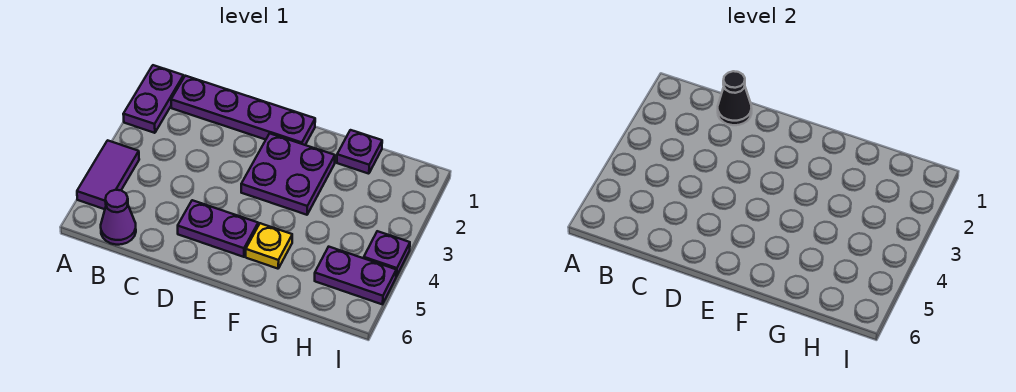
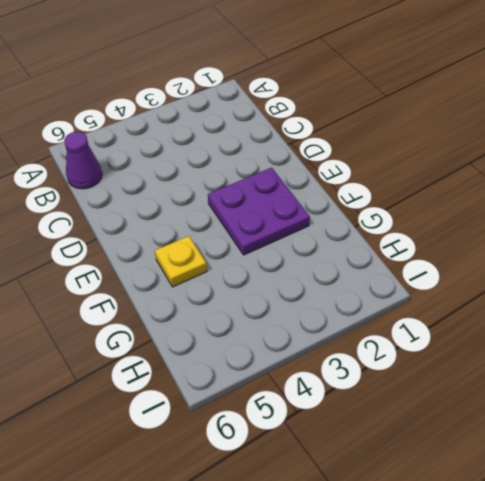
none -> purple plate A1:A2 level 1
none -> purple tile A4:A5 level 1

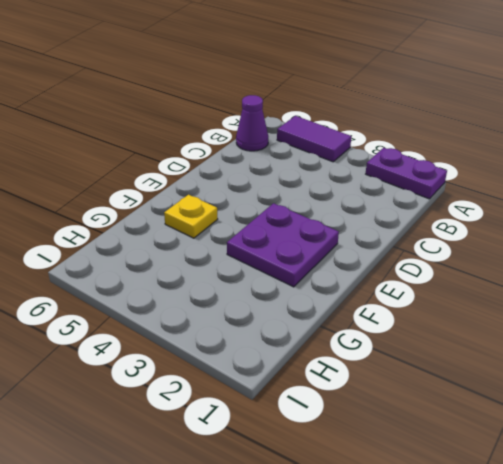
none -> purple plate B1:E1 level 1
none -> purple plate D5:E5 level 1

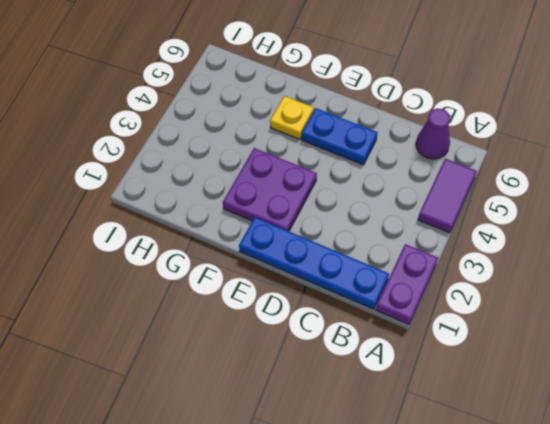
blue plate B1:E1 level 1 -> purple plate B1:E1 level 1
blue plate D5:E5 level 1 -> purple plate D5:E5 level 1
none -> purple plate G1 level 1
none -> purple plate H5:I5 level 1

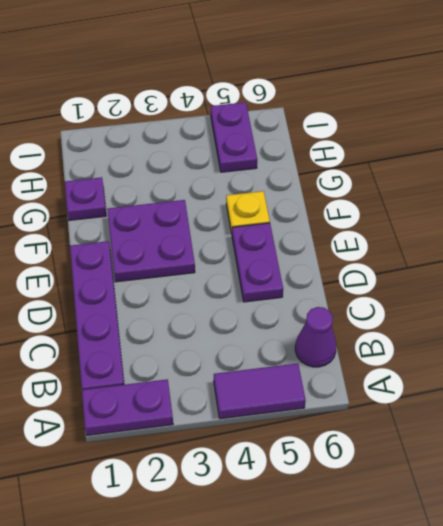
none -> purple plate I4 level 1
none -> black cone C1 level 2

